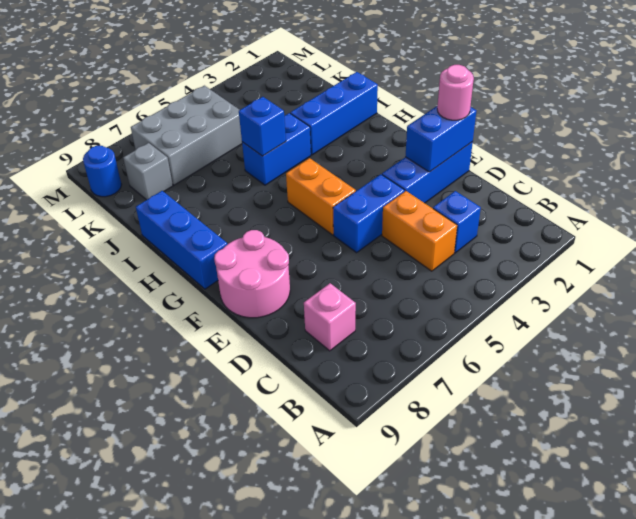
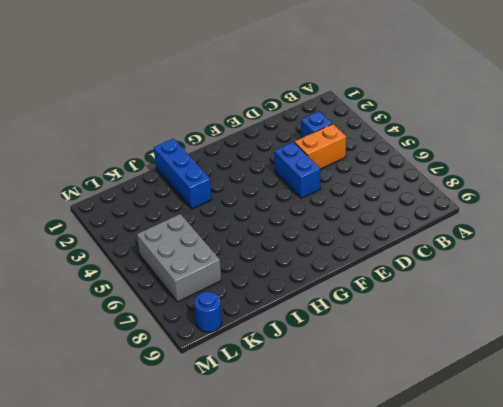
none -> pink brick C8 level 1
none -> blue brick E1:E3 level 1
none -> pink round brick E8:F9 level 1

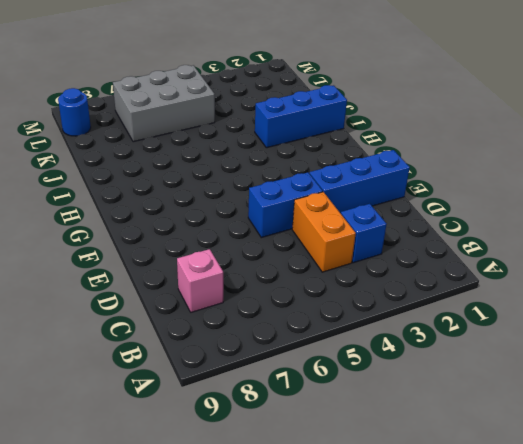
none -> pink round brick E8:F9 level 1
none -> orange brick F5:G5 level 1
none -> blue brick G9:I9 level 1

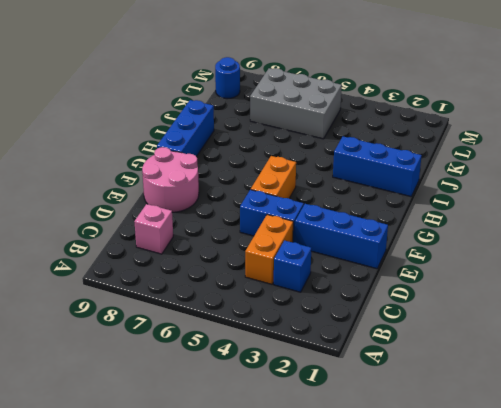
none -> blue brick I4:I5 level 1
none -> grey brick K8 level 1
none -> blue brick E1:E2 level 2

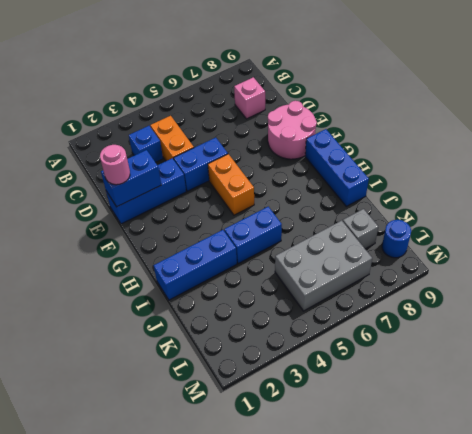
none -> blue brick I5 level 2

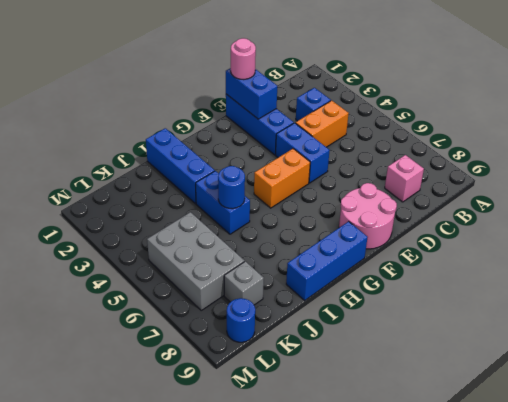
blue round brick I5 level 2 -> blue brick I5 level 2

